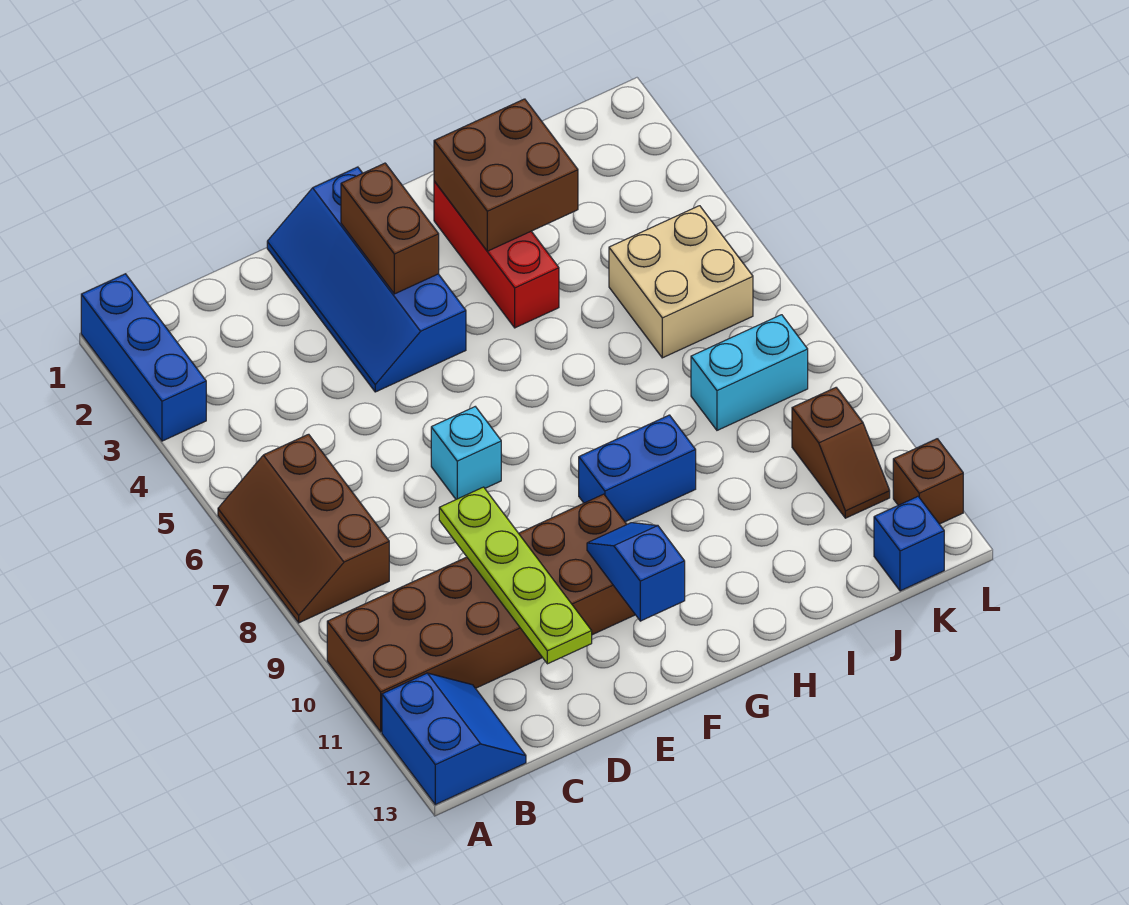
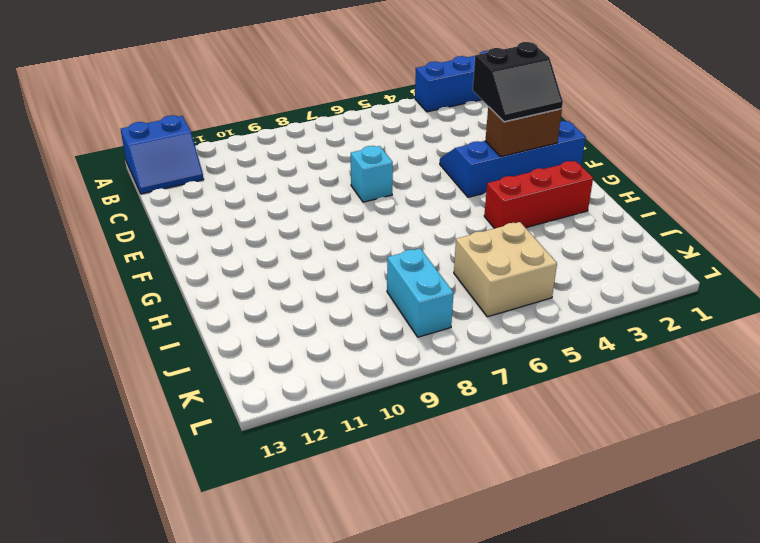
black slope E2:F3 level 3 top E -> none
none -> brown slope A6:B8 level 1 top B
none -> brown brick A10:F11 level 1
none -> blue brick G9:H9 level 1

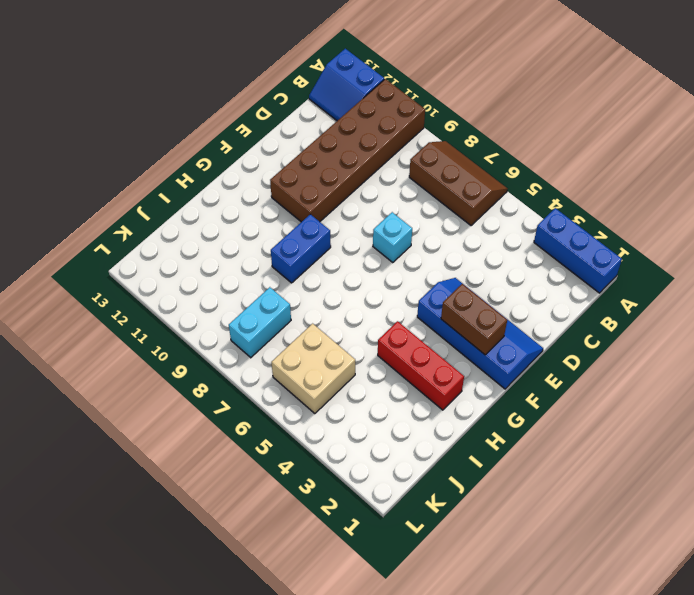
none -> brown slope K10:K11 level 1 top 10
none -> blue brick K13 level 1
none -> brown brick L12 level 1

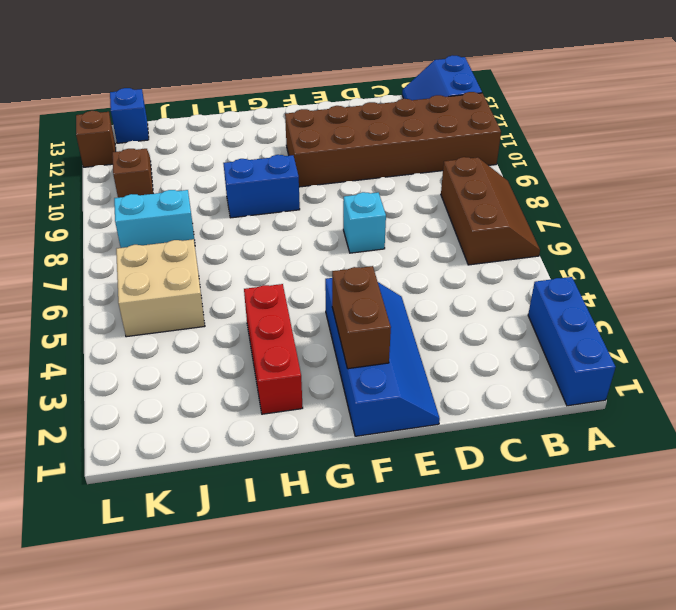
none -> lime plate D9:D12 level 2
none -> blue slope F11:F12 level 2 top 12
none -> brown brick H2:I3 level 2

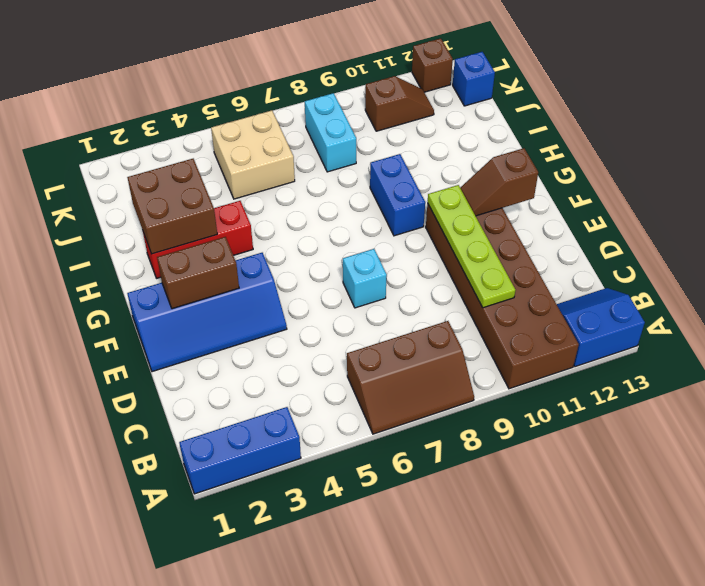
lime plate C10:F10 level 2 -> lime plate D9:D12 level 2
brown slope F11:F12 level 2 top 12 -> blue slope F11:F12 level 2 top 12

